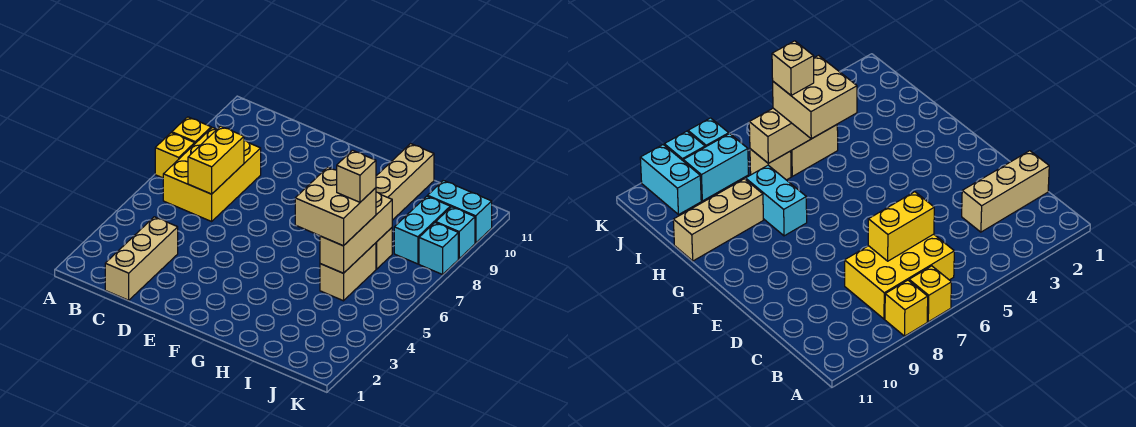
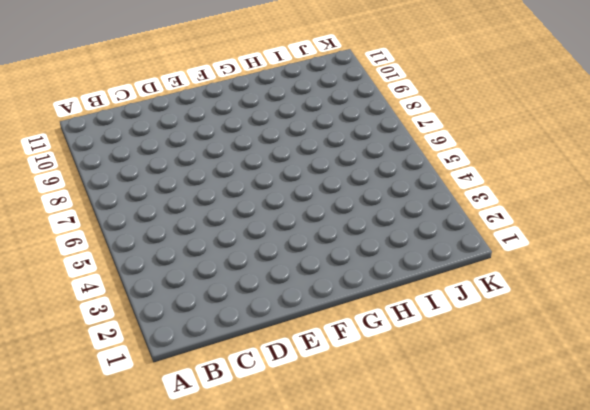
none -> yellow brick A7 level 1
none -> yellow brick A8 level 1
none -> yellow brick B6:C8 level 1

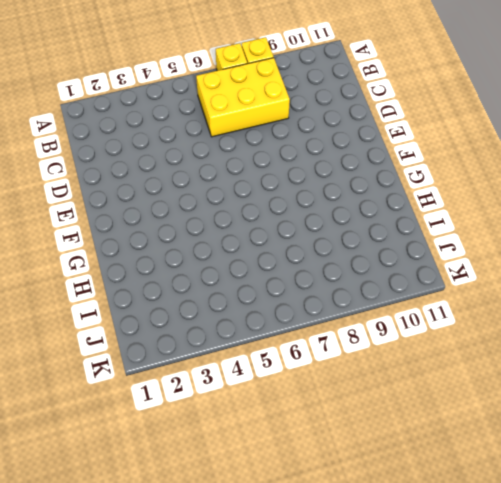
none -> tan brick C1:C3 level 1
none -> cyan brick G8:H8 level 1
none -> tan brick H9:H11 level 1

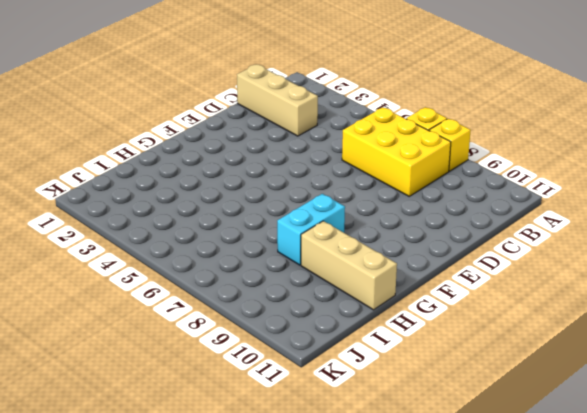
none -> tan brick I5:I6 level 1
none -> tan brick I7 level 1
none -> cyan brick J8:J9 level 1

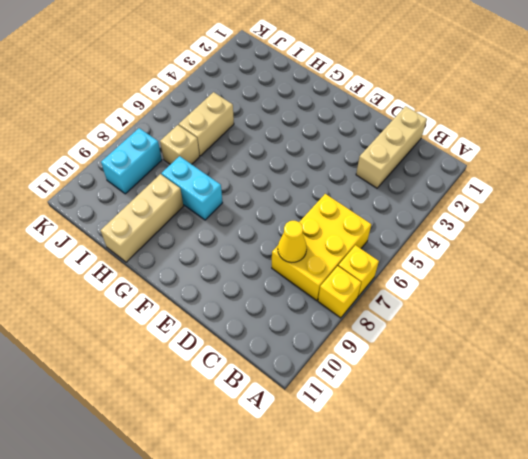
yellow cone C8 level 2 -> none
none -> cyan brick J10:K10 level 1
none -> cyan brick K8 level 1
none -> cyan brick K9 level 1

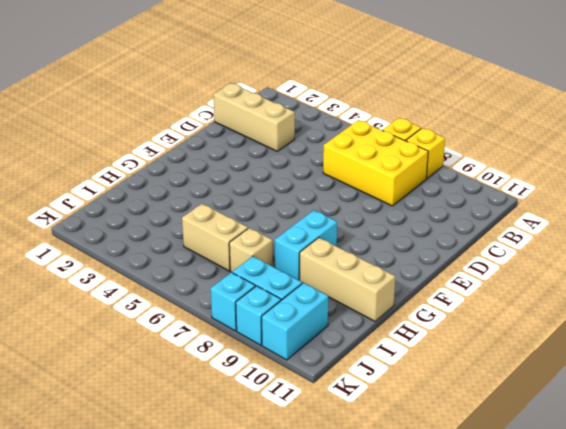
none -> yellow brick C6:C7 level 2
none -> tan brick I5:I7 level 2
none -> tan brick H5:I6 level 3

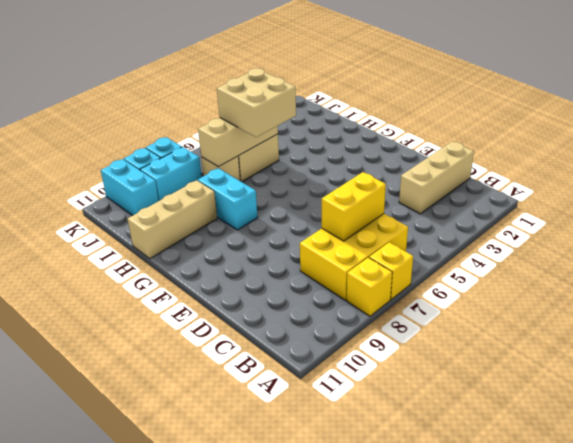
none -> tan brick I6 level 4

